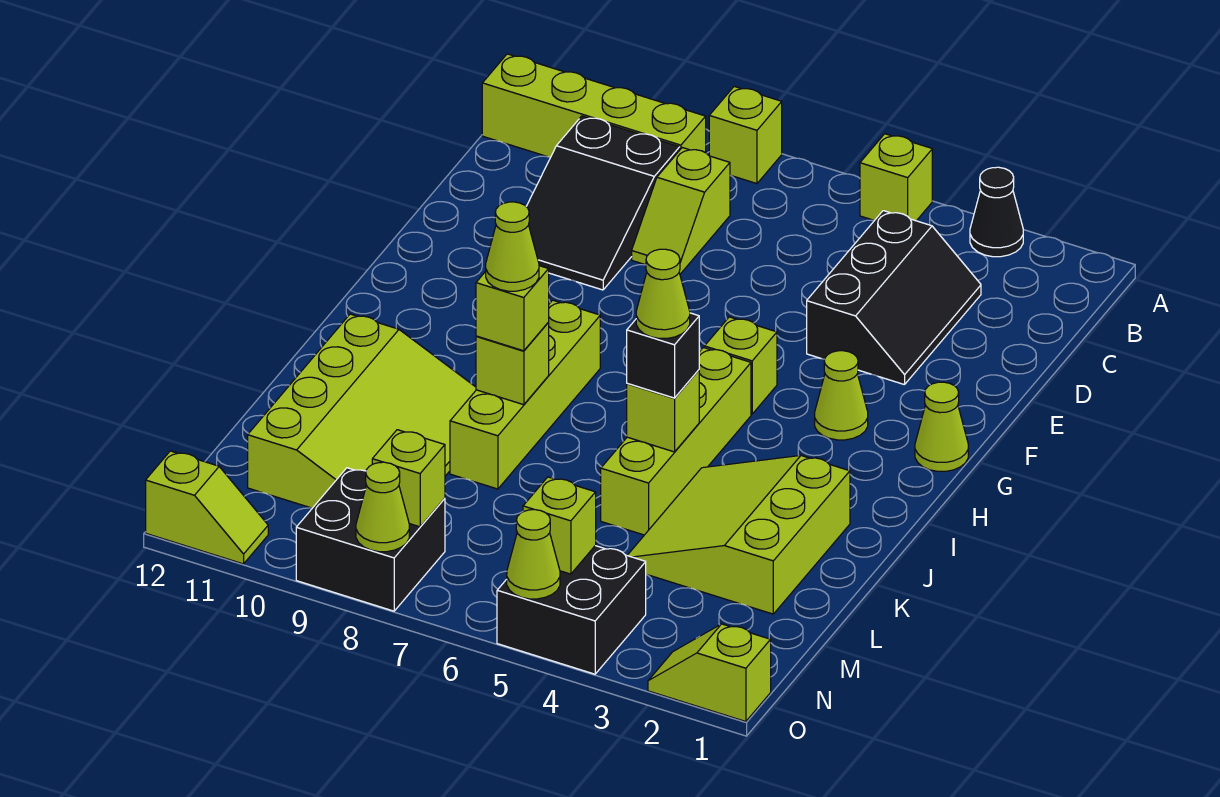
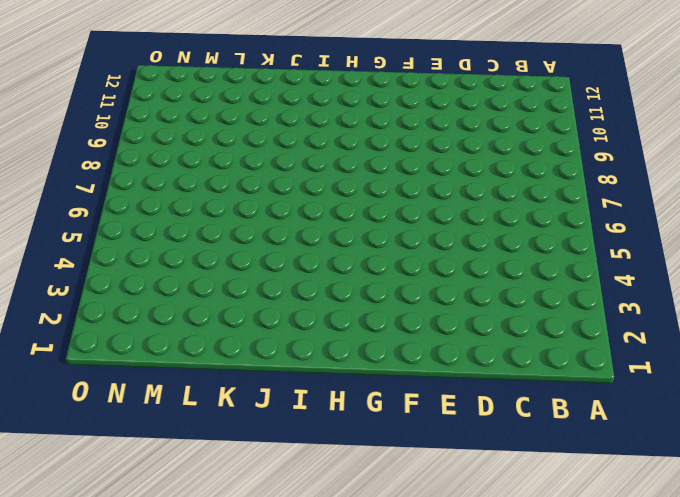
none -> black cone A3 level 1
none -> lime brick A5 level 1
none -> lime brick A8 level 1

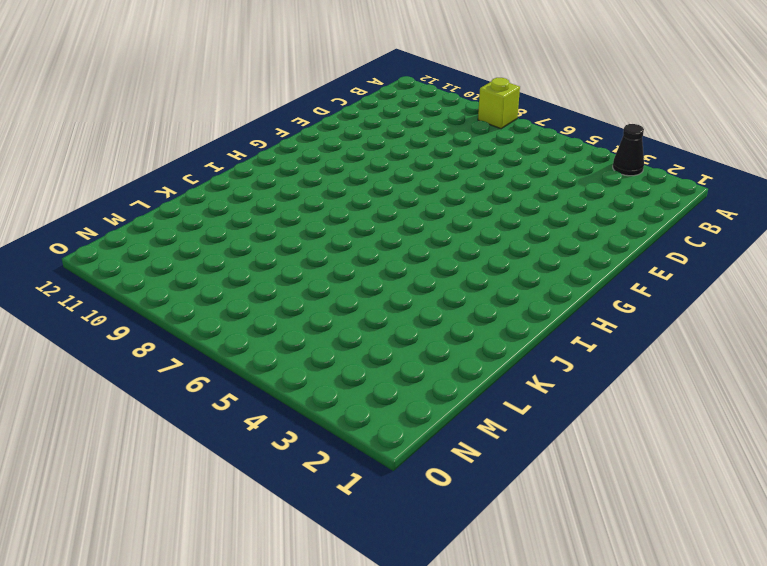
none -> lime brick A5 level 1
none -> lime brick B9:B12 level 1
none -> black slope C3:E4 level 1 top 4

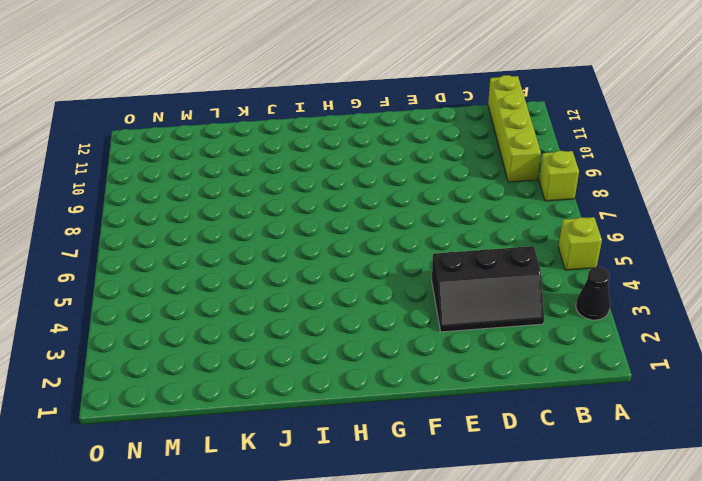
none -> lime slope C8:D8 level 1 top C
none -> black slope C9:E10 level 1 top C
none -> lime cone G1 level 1

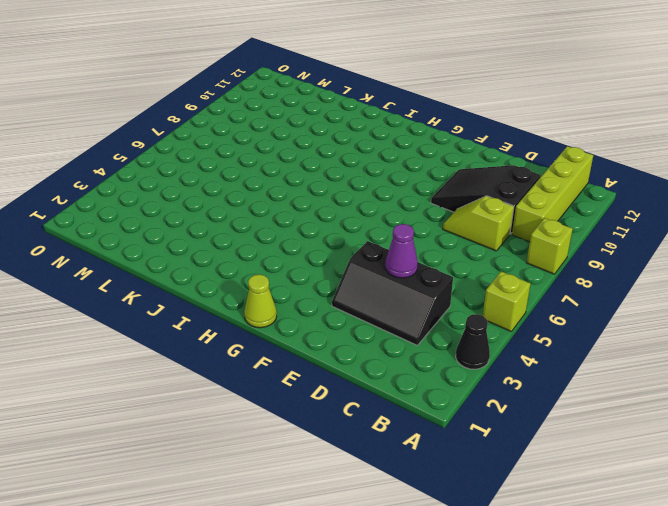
purple cone D4 level 2 -> none
none -> lime cone G3 level 1
none -> lime brick G5 level 1
none -> lime brick H5:K5 level 1

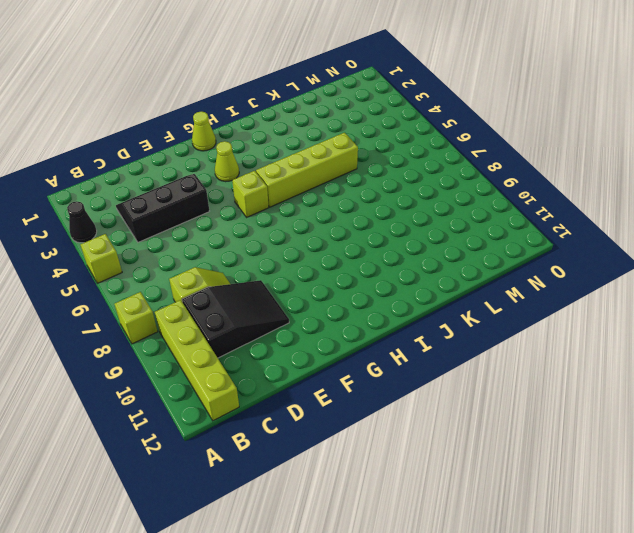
none -> lime brick H8:K8 level 1
none -> lime slope J2:L4 level 1 top 2
none -> lime slope J9:M11 level 1 top 11

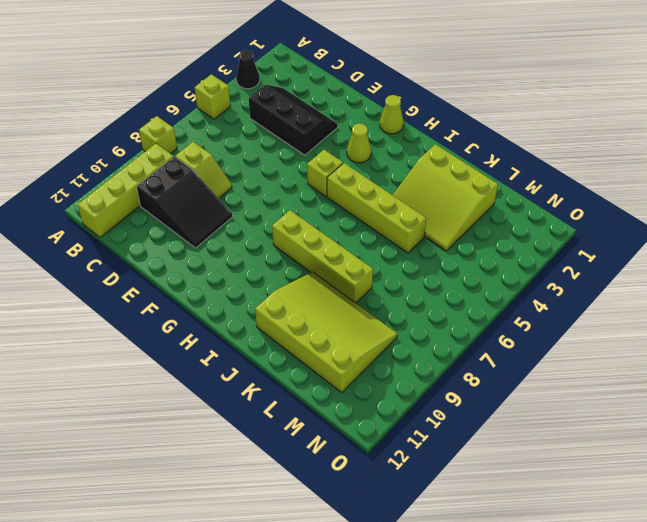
none -> black brick N4:O5 level 1
none -> black brick N8:O9 level 1
none -> lime slope O1:O2 level 1 top 1

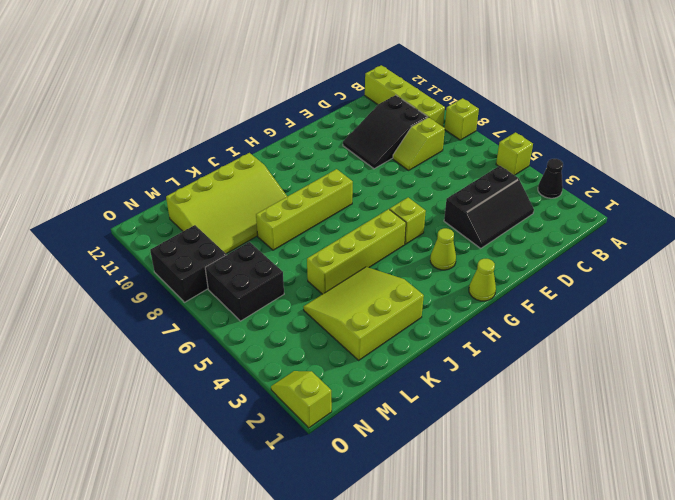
black brick M6:N7 level 1 -> black brick N4:O5 level 1
none -> lime slope O11:O12 level 1 top 12
none -> lime brick J5 level 2
none -> lime brick J8 level 2

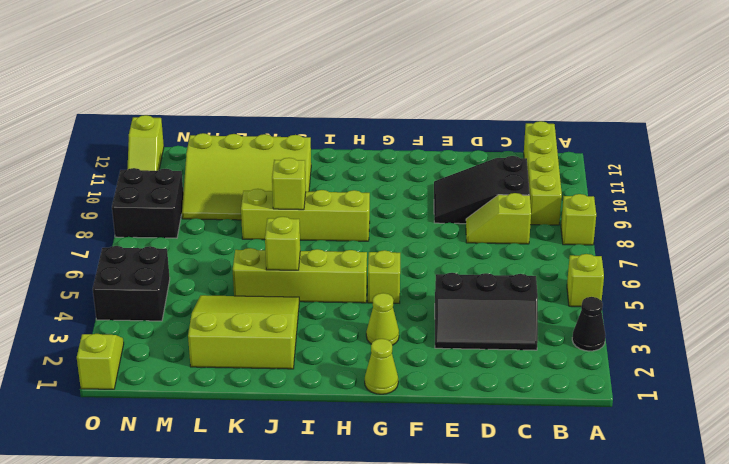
none -> lime brick N5 level 2
none -> lime brick N8 level 2
none -> lime cone O5 level 2

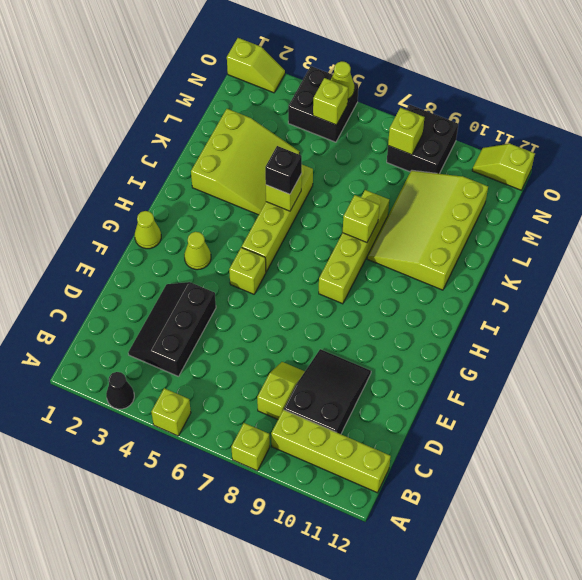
none -> lime cone O8 level 2
none -> lime brick J8 level 3
none -> lime cone J5 level 4

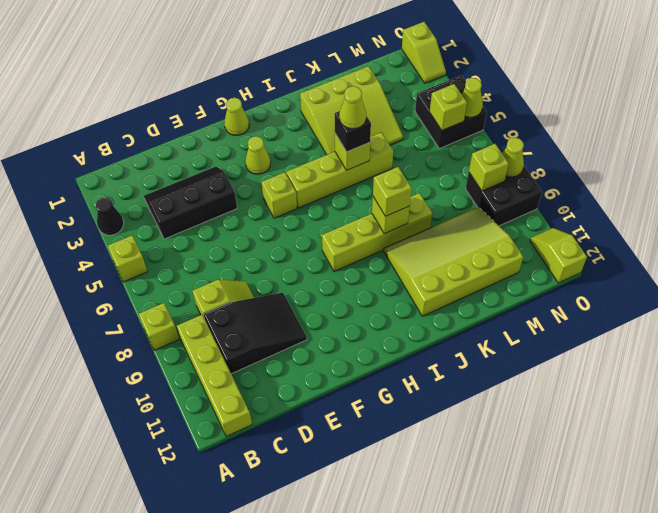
none -> lime cone J8 level 4

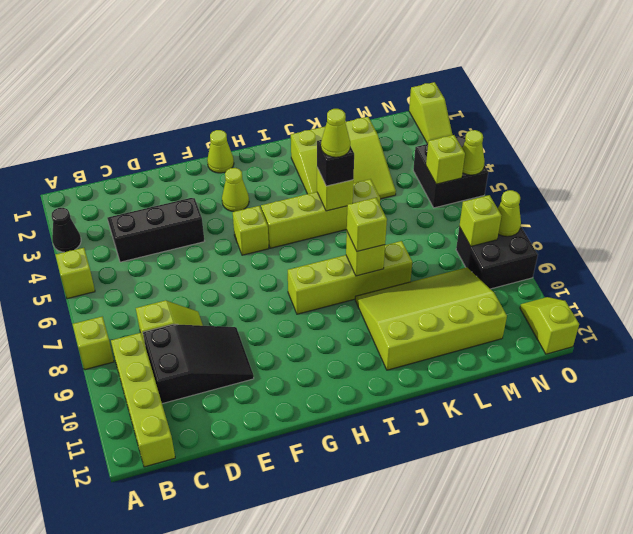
none -> lime cone J8 level 4

